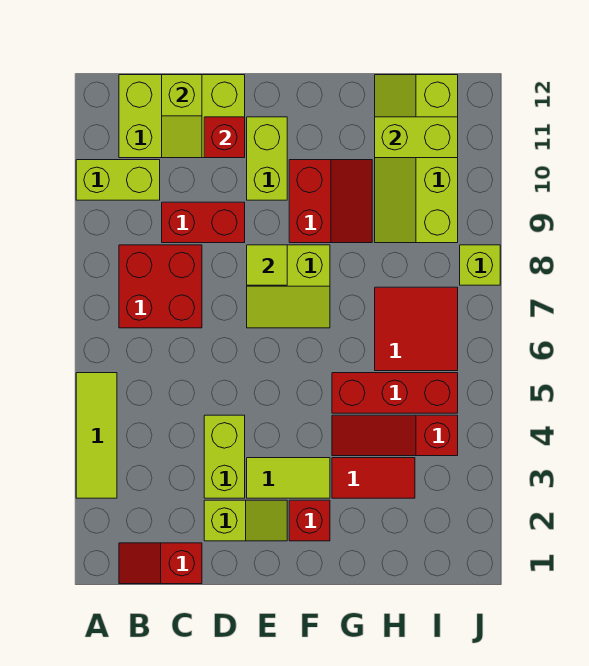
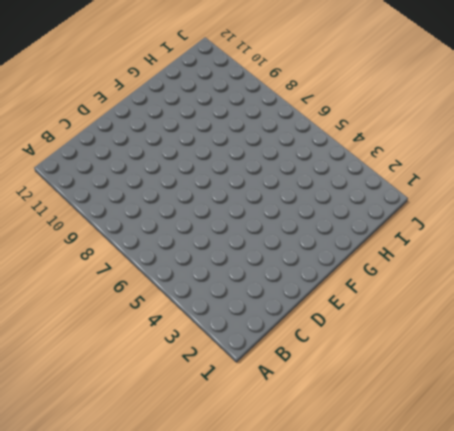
none -> lime tile A3:A5 level 1
none -> lime brick A10:B10 level 1
none -> red slope B1:C1 level 1 top C

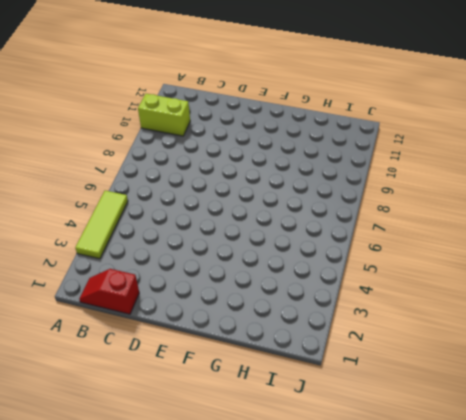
none -> red brick B7:C8 level 1
none -> lime brick B11:D12 level 1
none -> red brick C9:D9 level 1

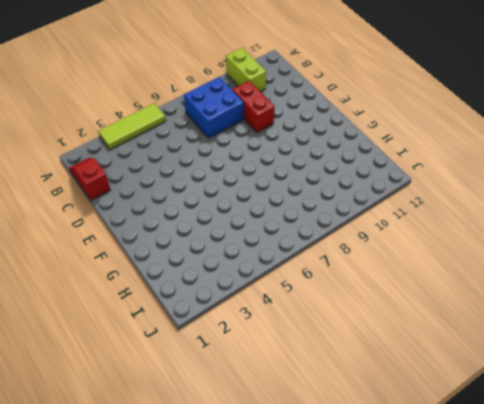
blue brick B7:C8 level 1 -> red brick B7:C8 level 1
none -> lime brick B11:D12 level 1
none -> lime slope D2:E2 level 1 top D
none -> lime brick D3:D4 level 1

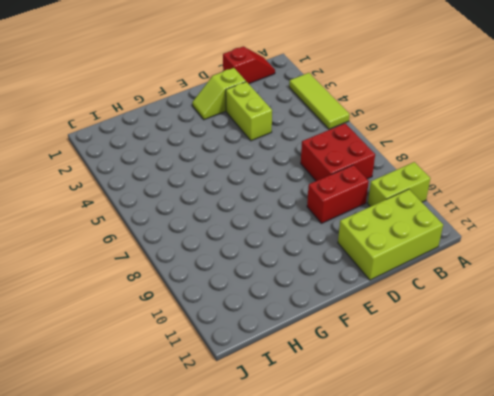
none -> lime tile E3:F3 level 1
none -> lime slope E7:F8 level 1 top 8
none -> lime brick E10:E11 level 1

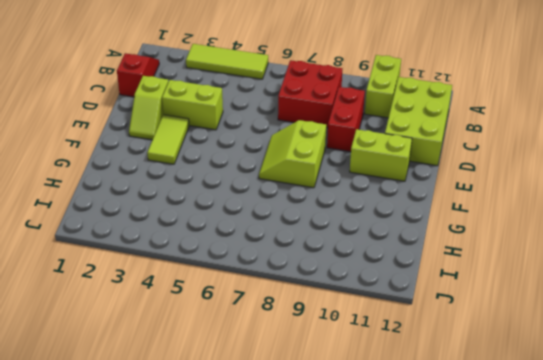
none -> red brick F2 level 1
none -> red slope F9:G10 level 1 top F
none -> red tile G3:H3 level 1

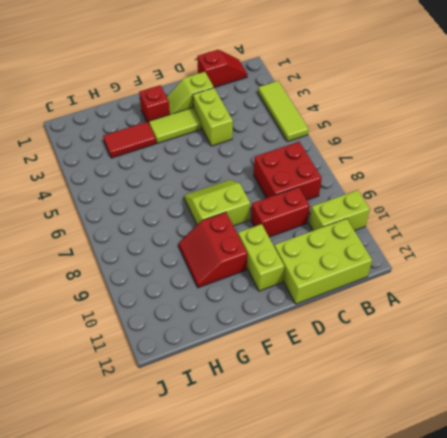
none -> red slope G4:I4 level 1 top I
none -> red brick G5:I5 level 1
none -> red tile H6:I7 level 1

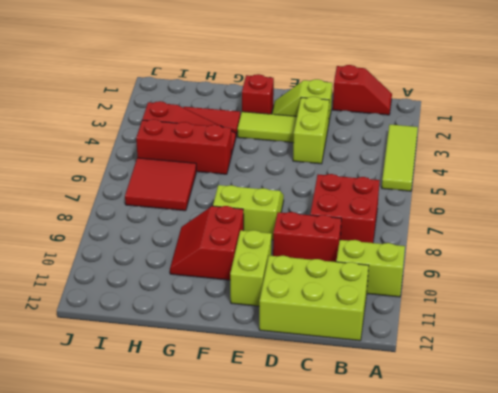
none -> lime slope H9:I12 level 1 top I
none -> lime brick J8 level 1
none -> lime slope C11:C12 level 2 top 12

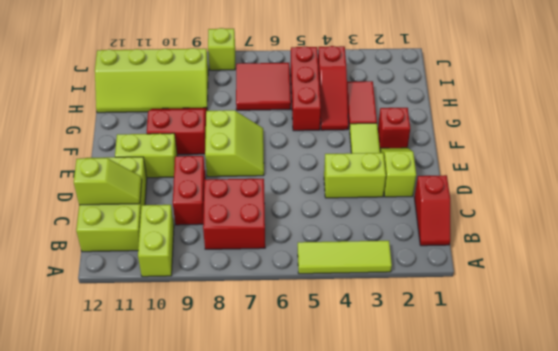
none -> red brick D11 level 2
none -> lime tile E8 level 2
none -> lime brick H11:I11 level 2

